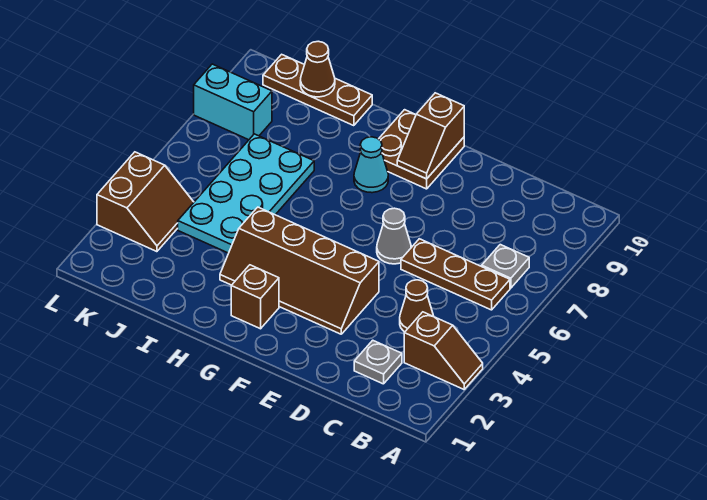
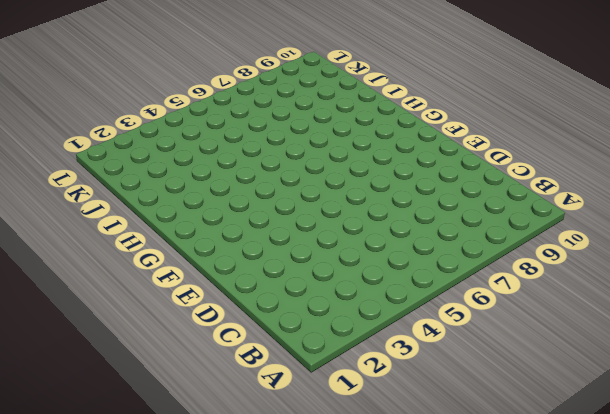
none -> brown slope A3:B3 level 1 top B
none -> brown plate B6:D6 level 1
none -> grey plate B7 level 1

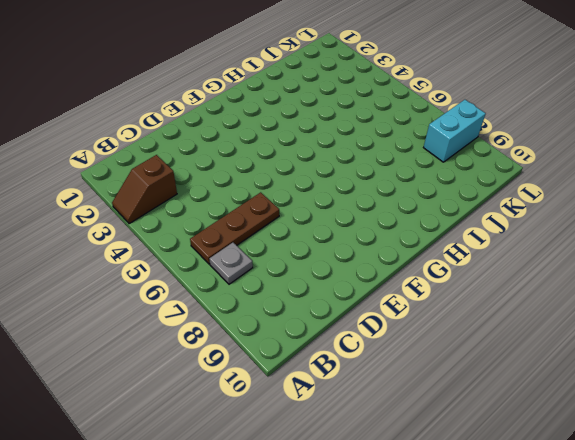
none -> grey plate C2 level 1
none -> brown cone C4 level 1
none -> brown slope E3:H4 level 1 top 4

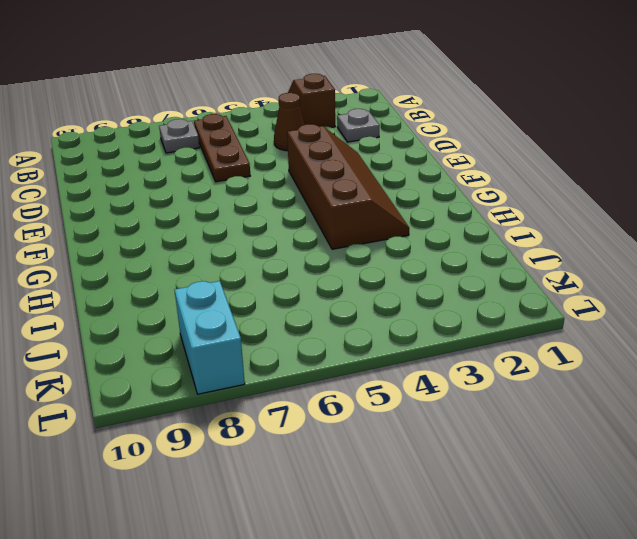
none -> grey cone E6 level 1
none -> brown plate F9:G10 level 1
none -> brown brick G2 level 1

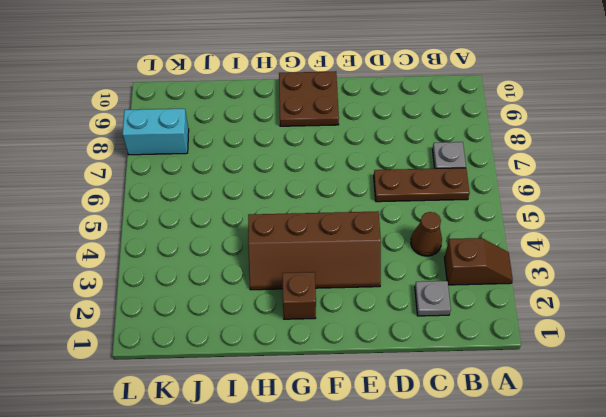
none -> grey cone E6 level 1
none -> cyan cone G8 level 1
none -> cyan plate I4:J7 level 1

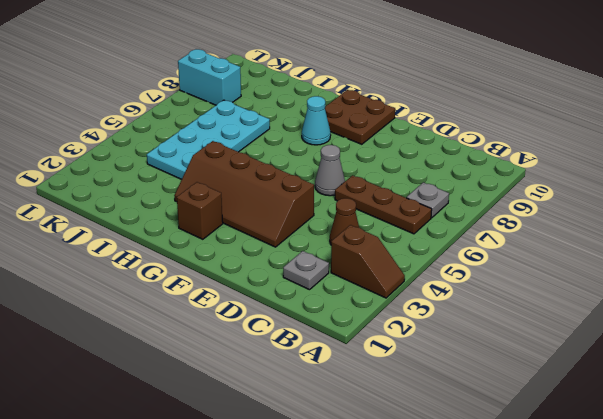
none -> brown plate I10:K10 level 1
none -> brown slope K3:L4 level 1 top L
none -> brown slope F9:F10 level 2 top 10

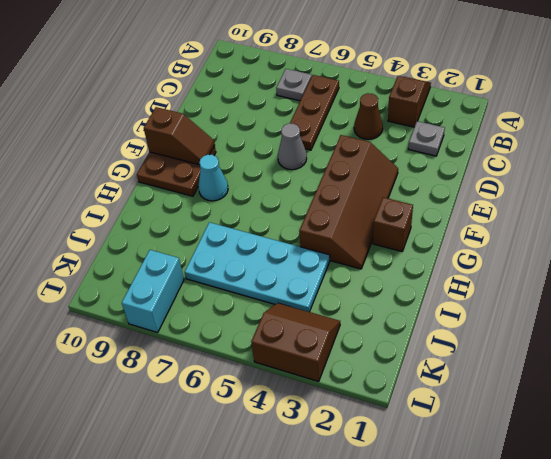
none -> brown plate I10:K10 level 1
none -> brown cone J10 level 2

